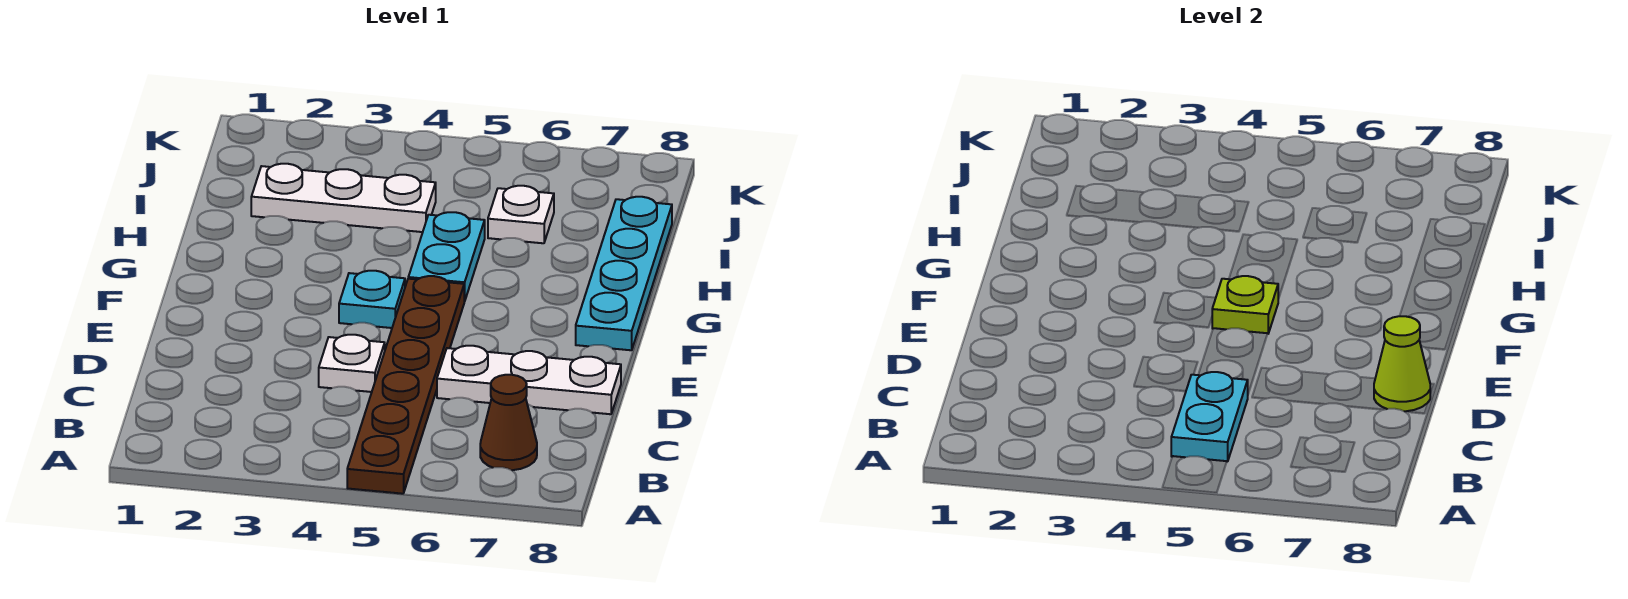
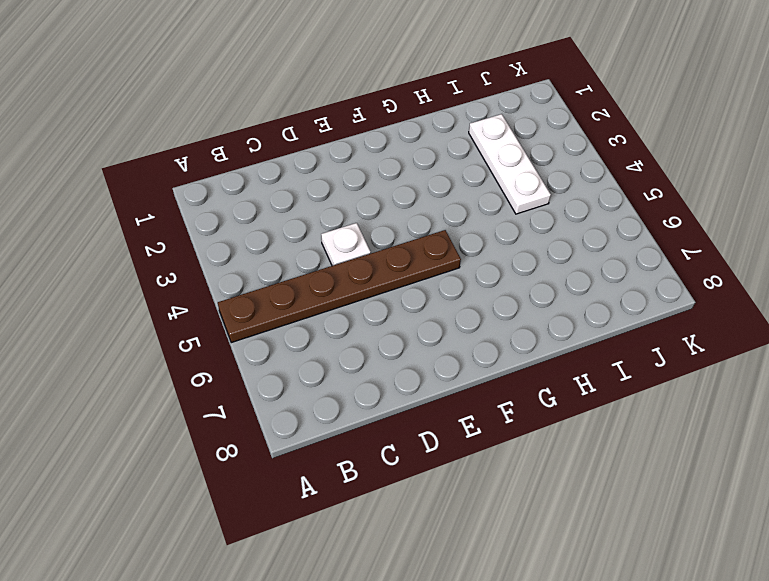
none -> brown cone B7 level 1
none -> white plate D6:D8 level 1
none -> cyan plate F4 level 1

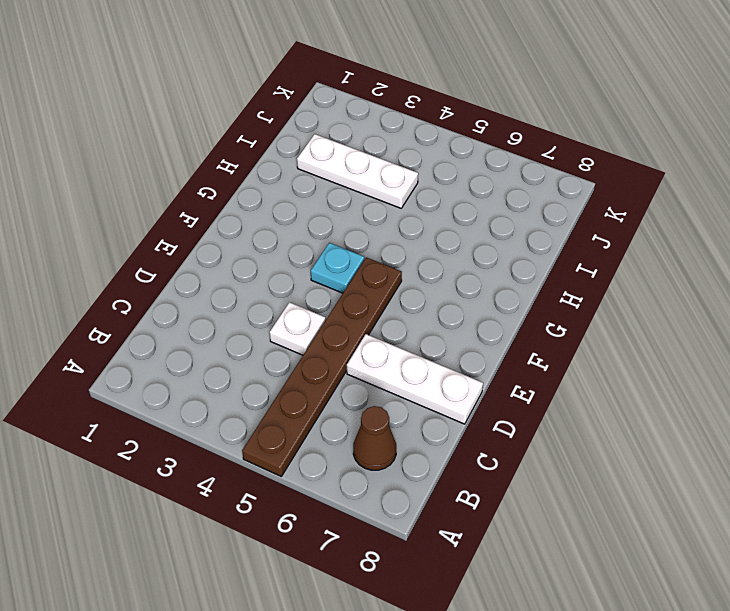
none -> cyan plate F8:I8 level 1
none -> cyan plate G5:H5 level 1
none -> white plate I6 level 1

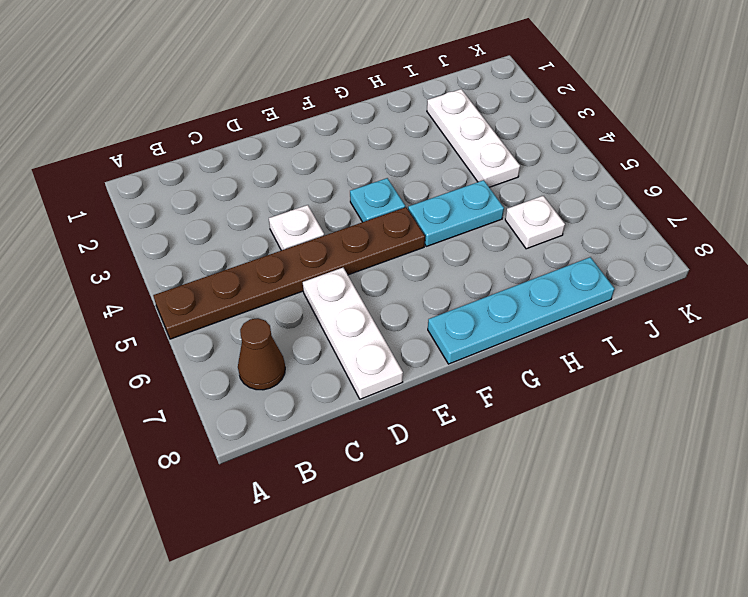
none -> cyan plate B5:C5 level 2
none -> lime cone D8 level 2
none -> lime plate F5 level 2

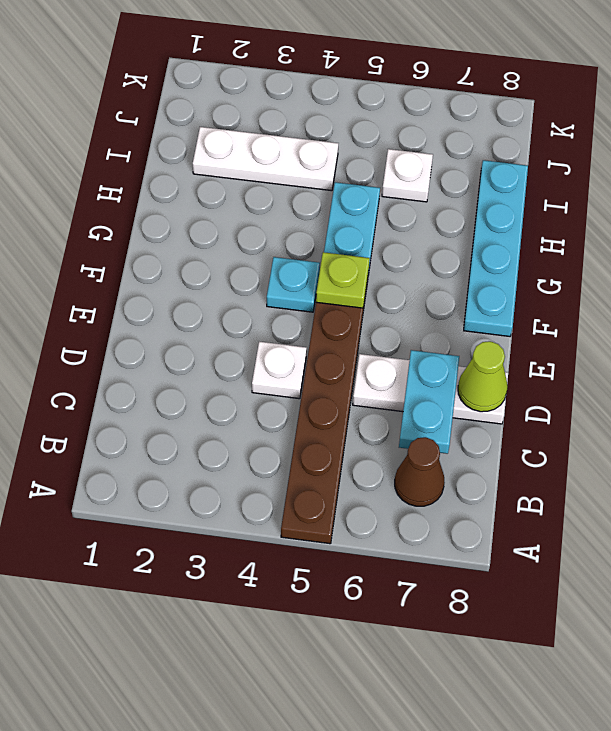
cyan plate C7:D7 level 2 -> cyan plate B5:C5 level 2

